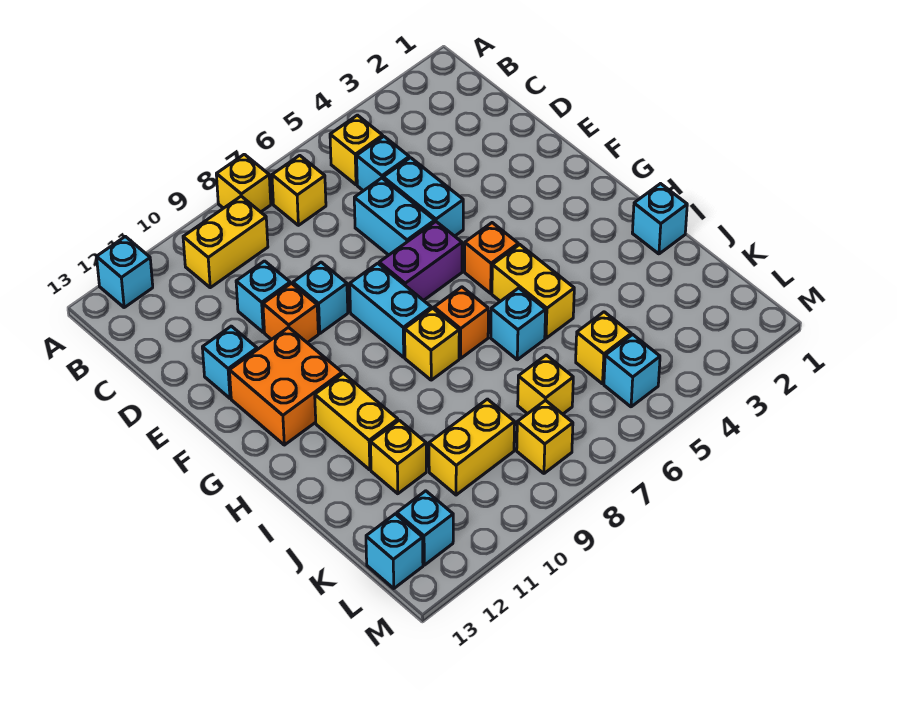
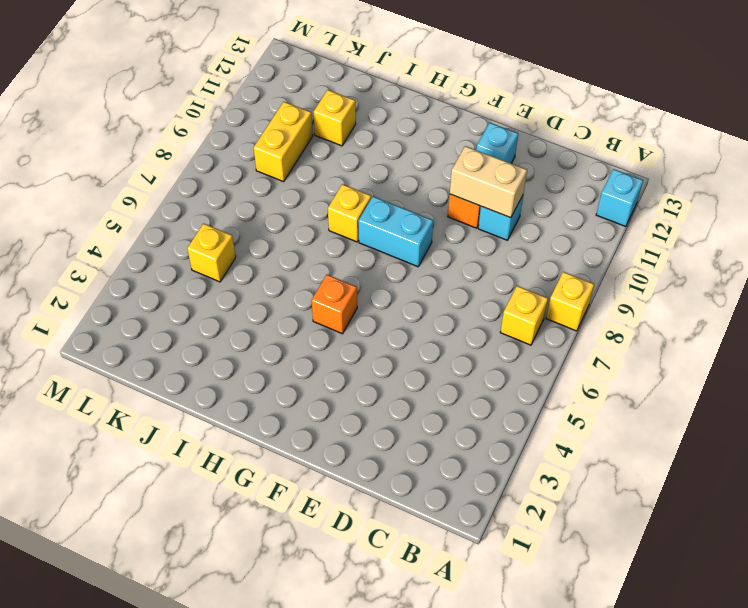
tan brick D10:E10 level 2 -> none
none -> yellow brick B5 level 1
none -> yellow brick B9:B10 level 1
none -> cyan brick C5 level 1
none -> cyan brick D5:E5 level 1

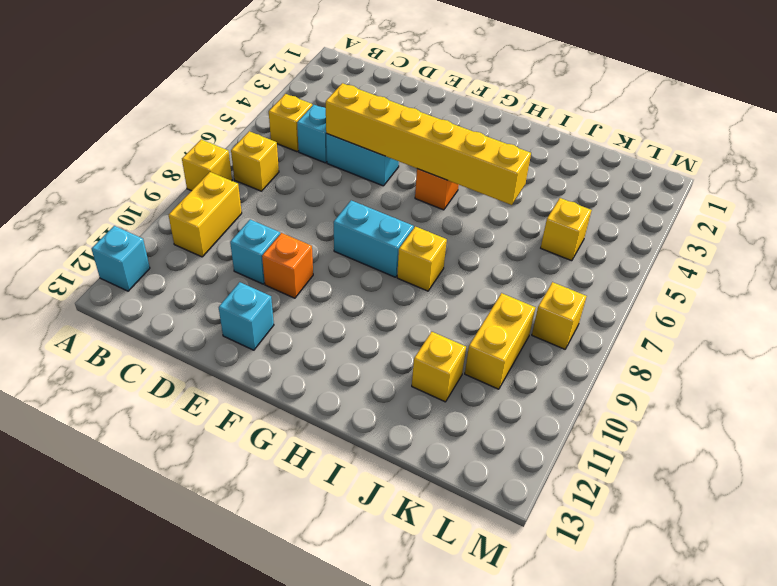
yellow brick D5:I5 level 2 -> none
none -> cyan brick D6:E6 level 1
none -> cyan brick E9 level 1
none -> purple brick F6:F7 level 1
none -> orange brick F11:G12 level 1

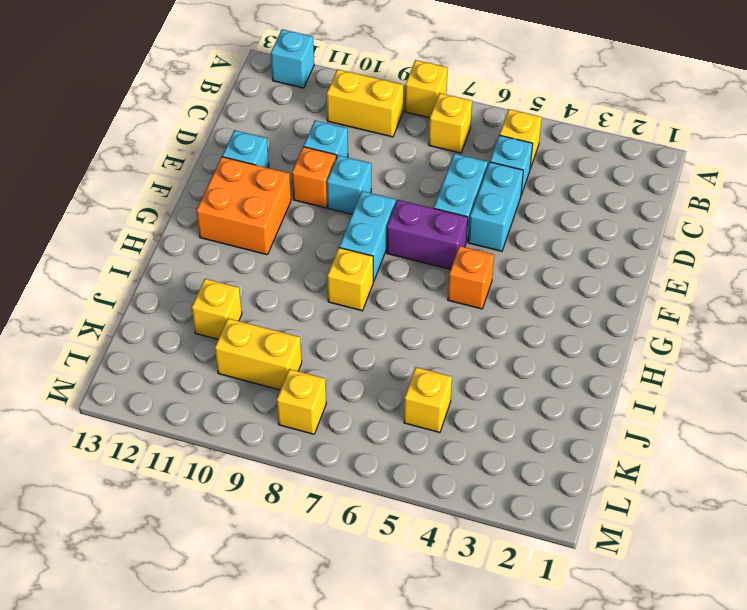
none -> yellow brick H5:I5 level 1
none -> orange brick H7 level 1
none -> yellow brick H11:I11 level 1
none -> cyan brick I1 level 1

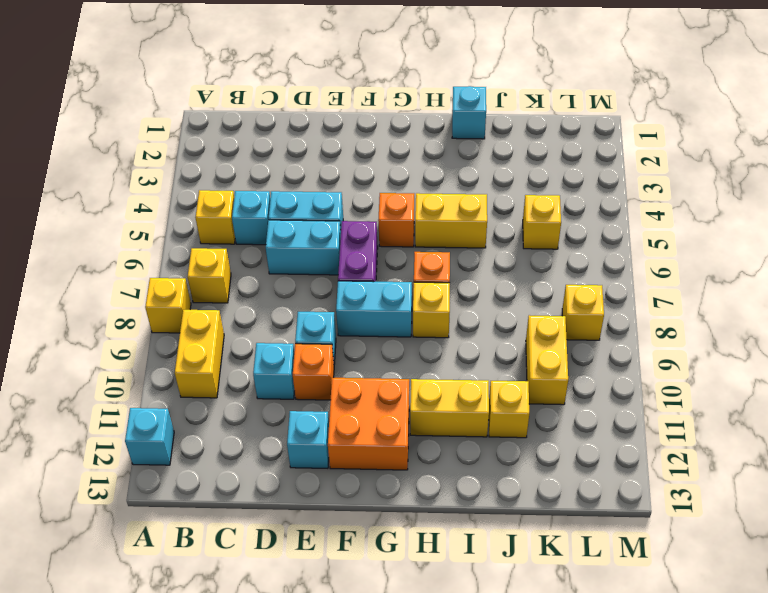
none -> cyan brick I6 level 1
none -> yellow brick K7 level 1
none -> cyan brick L5 level 1
none -> cyan brick L12 level 1

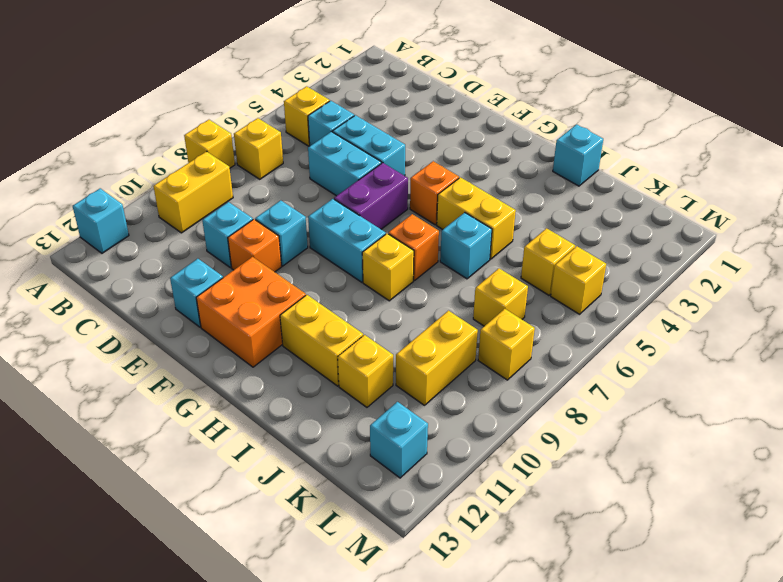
yellow brick L5 level 1 -> cyan brick L5 level 1
none -> cyan brick L13 level 1

